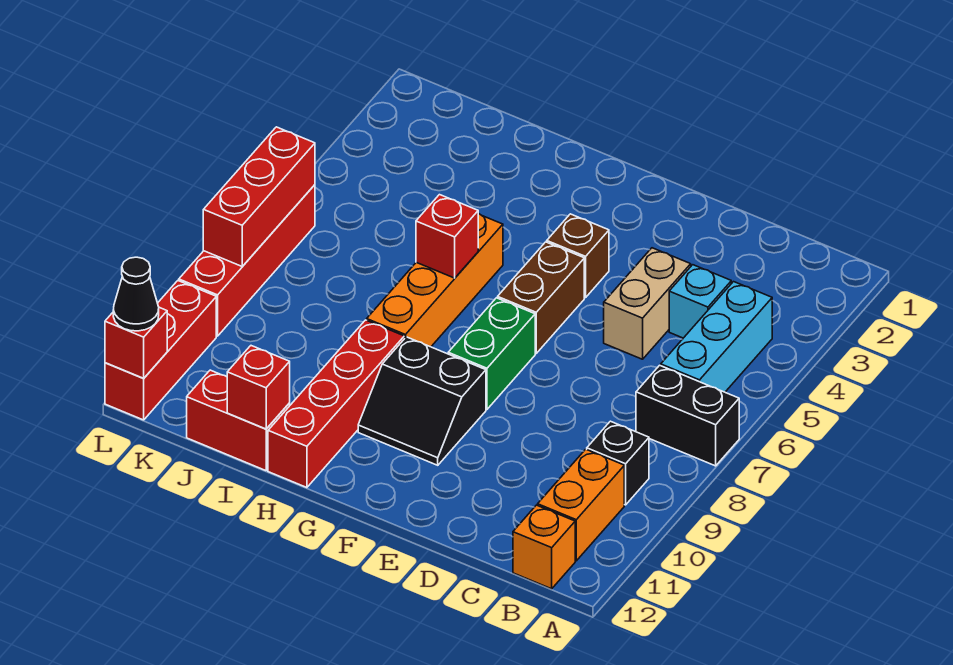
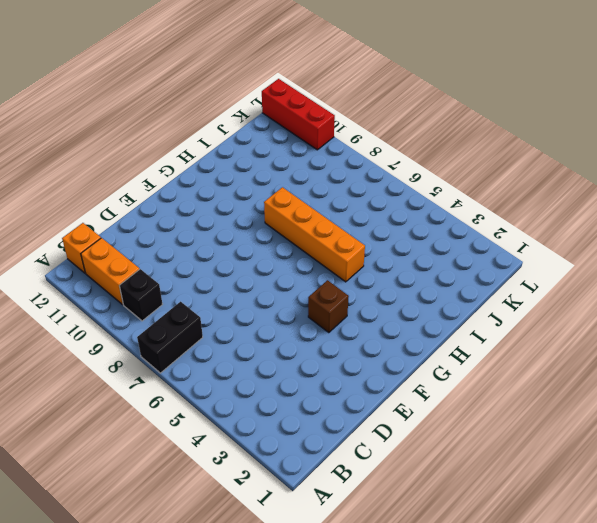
none -> cyan brick B4:B6 level 1
none -> cyan brick C4 level 1
none -> tan brick D4:D5 level 1

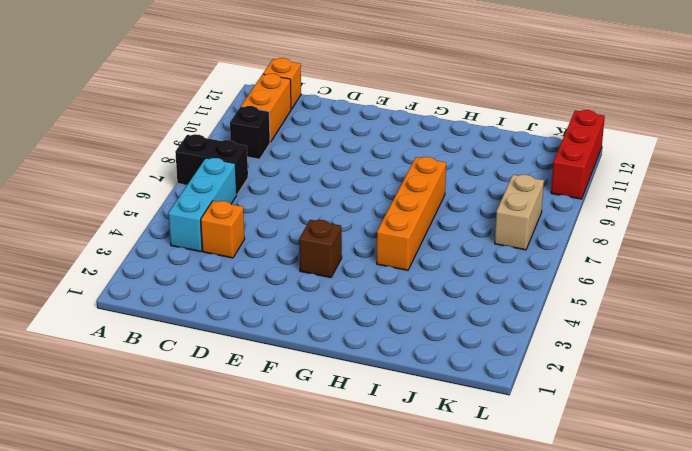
orange brick C4 level 1 -> cyan brick C4 level 1
tan brick K7:K8 level 1 -> tan brick D4:D5 level 1
none -> brown brick F5:F6 level 1
none -> green brick F7:F8 level 1
none -> black slope F9:G10 level 1 top 9

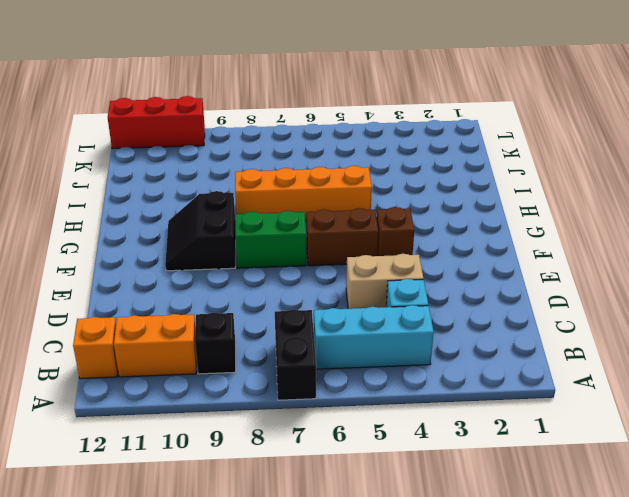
none -> red brick H9:H12 level 1
none -> red brick I12:J12 level 1
none -> red brick L6:L9 level 1

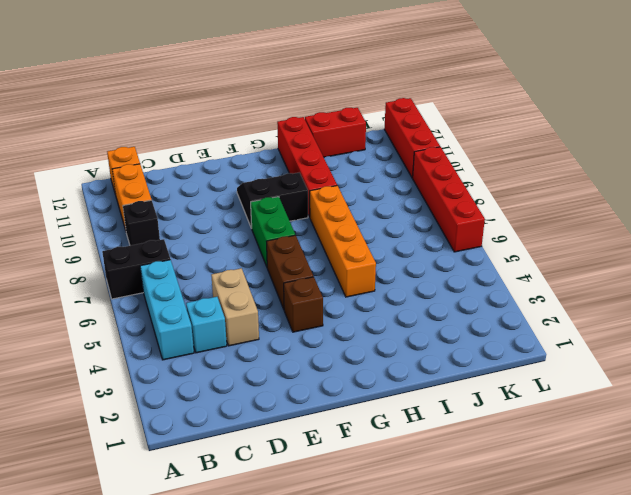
none -> red brick H6 level 2
none -> red brick I12 level 2
none -> red brick L6:L8 level 2

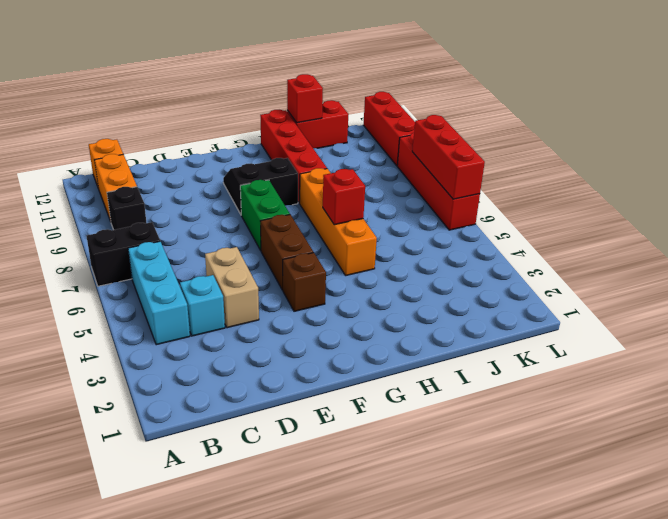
none -> red brick L12 level 2
none -> black cone L12 level 3

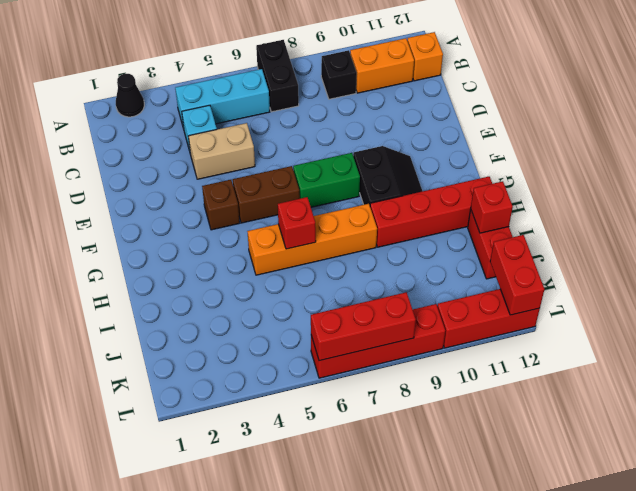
black cone A2 level 1 -> black cone L12 level 3
red brick K12:L12 level 2 -> red brick L12 level 2

